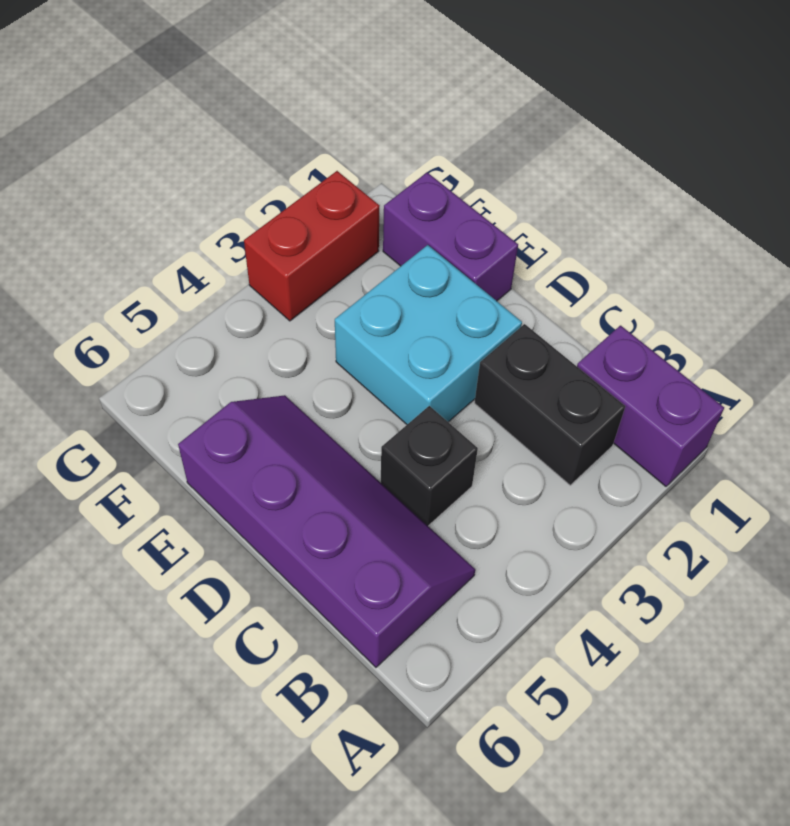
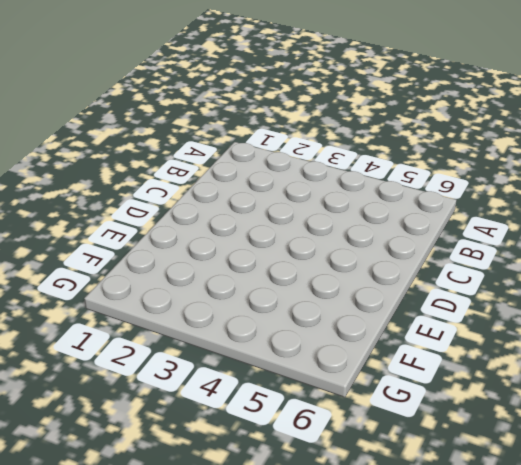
none -> purple brick A1:B1 level 1
none -> black brick B2:C2 level 1

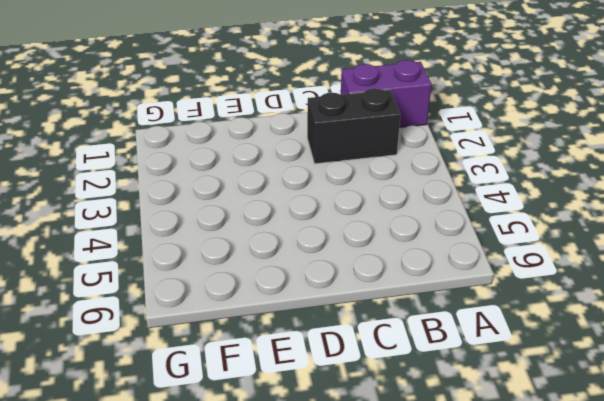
none -> purple slope B5:E6 level 1 top 6
none -> black brick C4 level 1

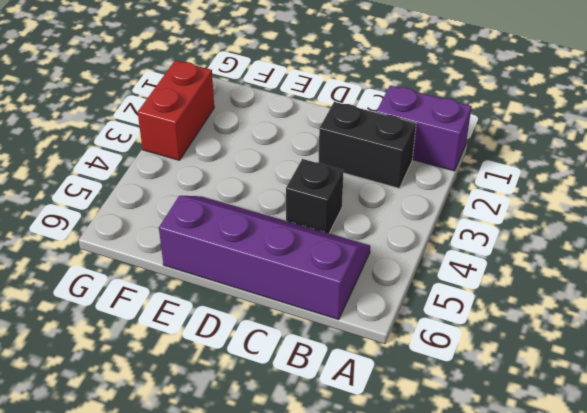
none -> cyan brick D2:E3 level 1
none -> purple brick E1:F1 level 1

